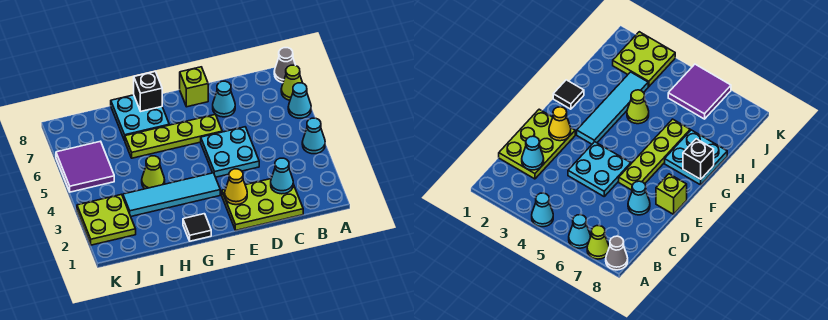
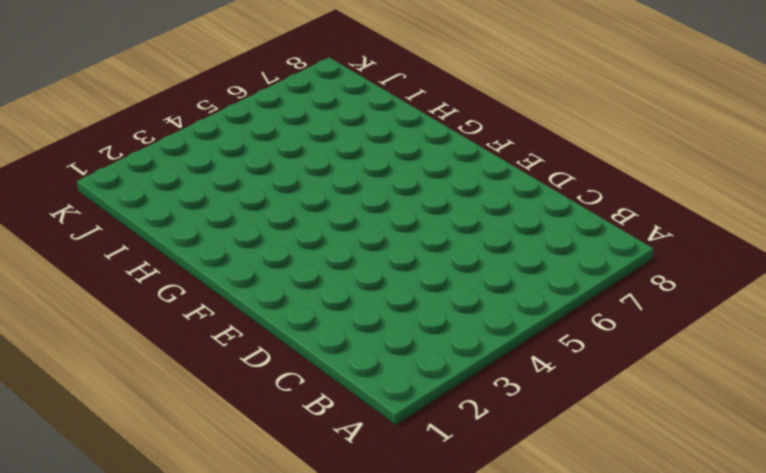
none -> cyan cone A4 level 1
none -> cyan cone A6 level 1
none -> lime cone A7 level 1

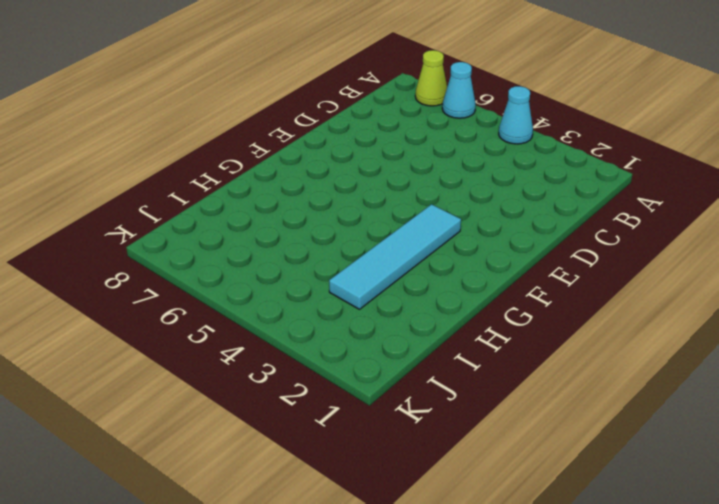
none -> grey cone A8 level 1
none -> lime plate C1:E2 level 1
none -> cyan plate D4:E5 level 1

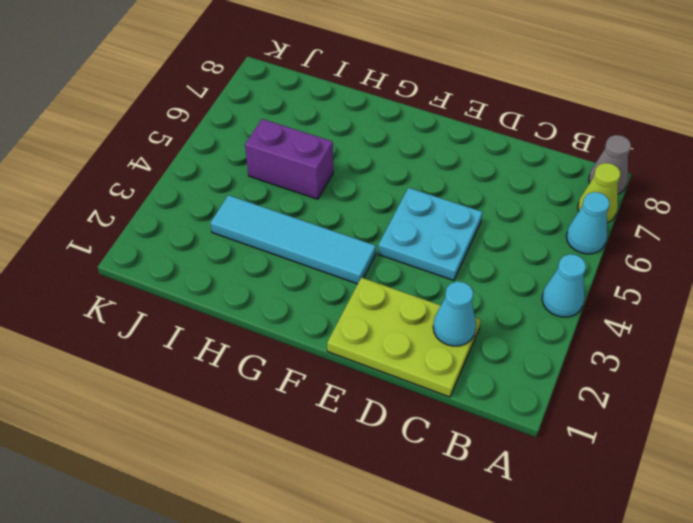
purple brick H5:I5 level 1 -> none
none -> cyan cone D7 level 1
none -> lime plate E6:H6 level 1
none -> lime brick E8 level 1

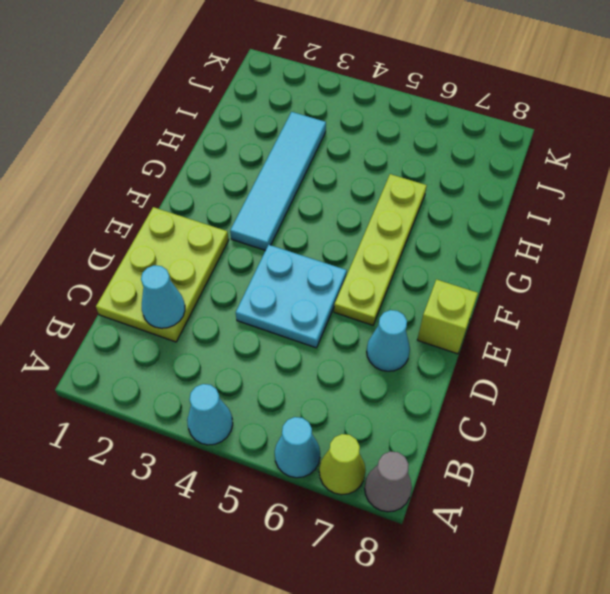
none -> black tile G1 level 1
none -> cyan plate G7:H8 level 1
none -> lime cone H4 level 1

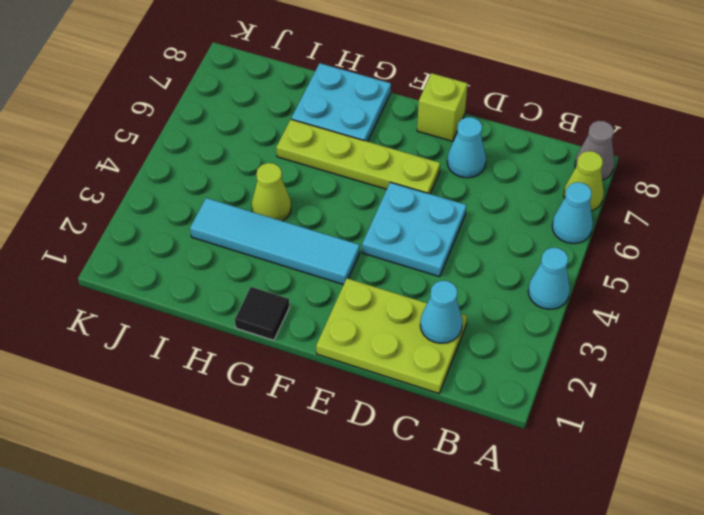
none -> lime plate J2:K3 level 1
none -> purple tile J5:K6 level 1
none -> yellow cone E2 level 2

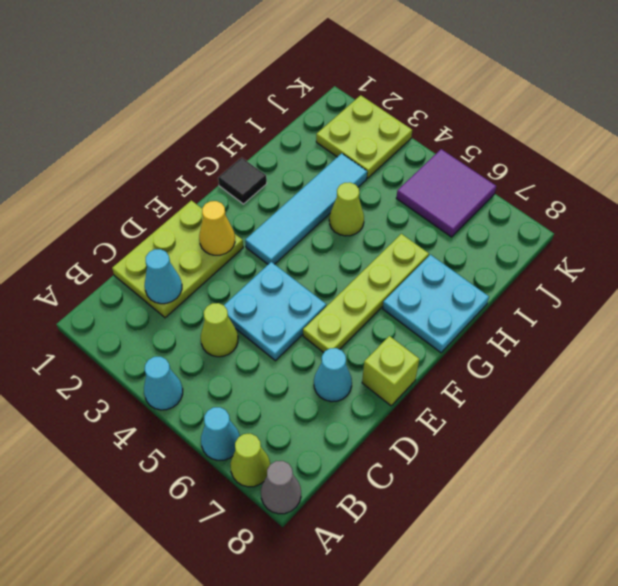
lime cone C4 level 1 -> none
none -> black brick G8 level 2

